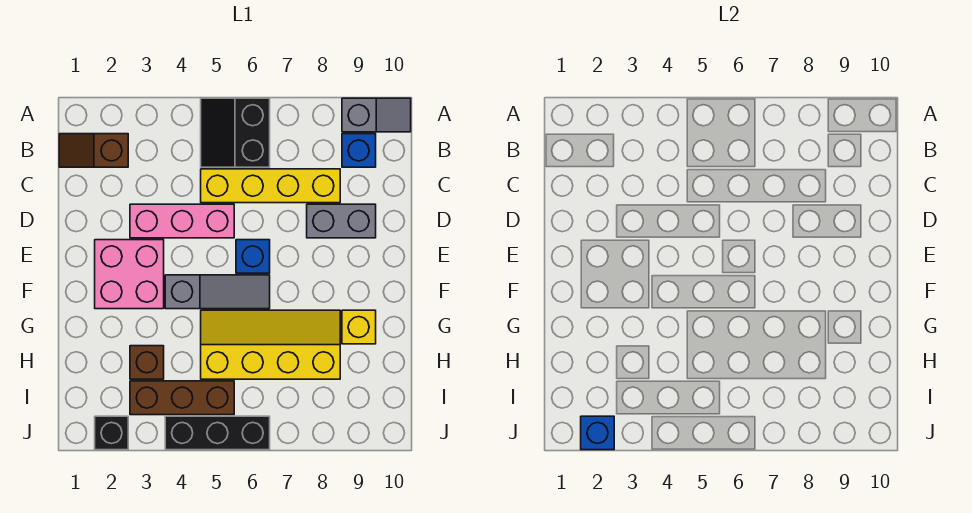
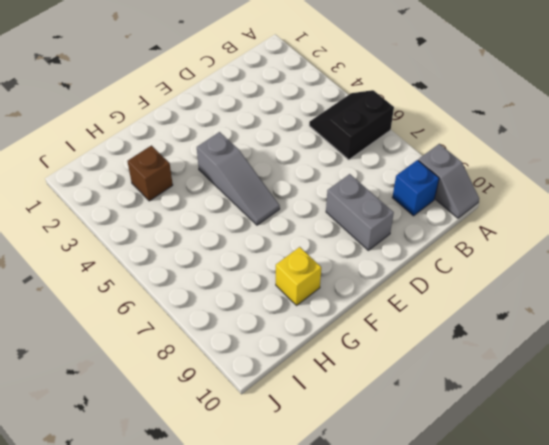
none -> brown slope B1:B2 level 1 top 2
none -> yellow brick C5:C8 level 1
none -> pink brick D3:D5 level 1

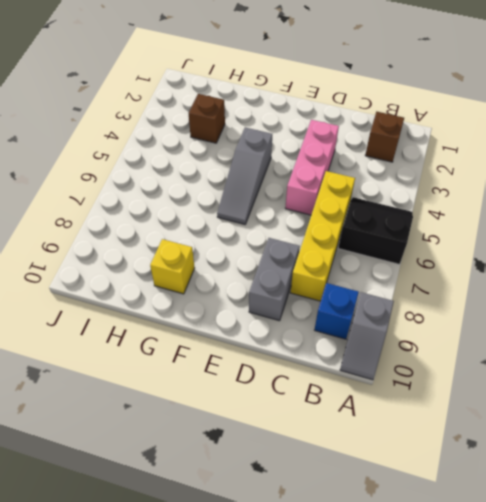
none -> pink brick E2:F3 level 1
none -> blue brick E6 level 1
none -> yellow slope G5:H8 level 1 top H

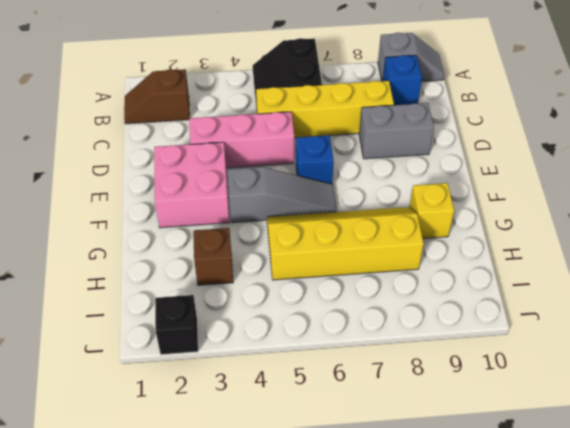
none -> brown brick I3:I5 level 1
none -> black brick J4:J6 level 1
none -> blue brick J2 level 2

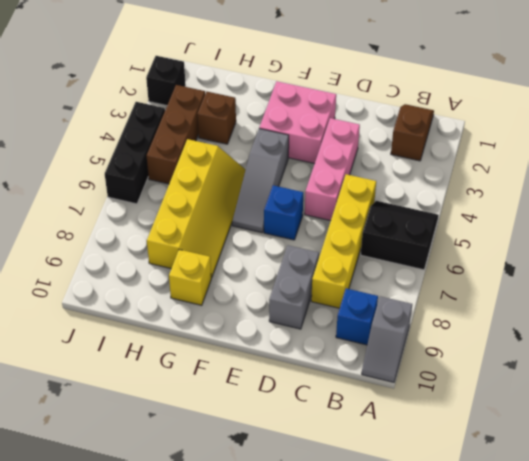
none -> blue brick J2 level 2

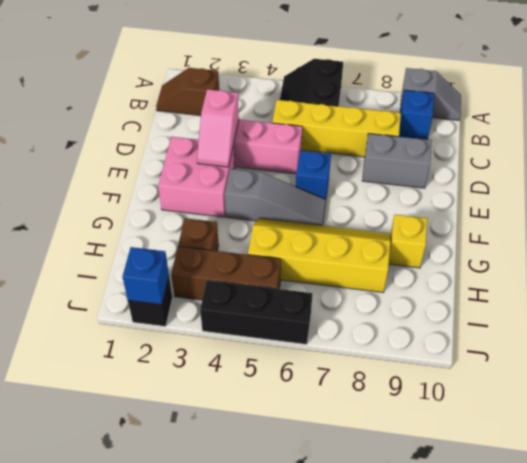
pink slope D3:E3 level 2 top D -> none

